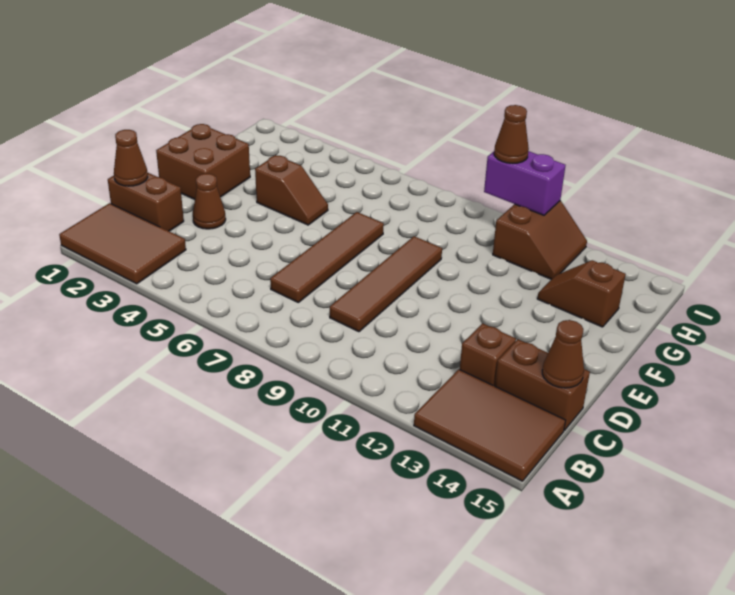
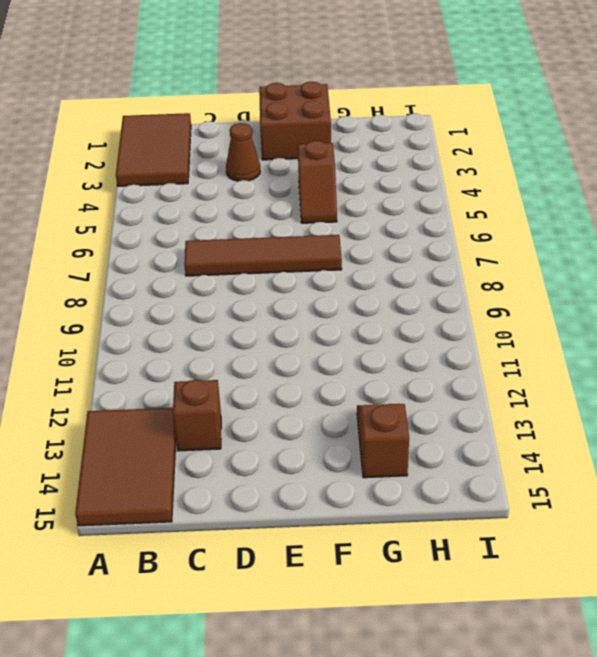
none -> brown brick C1:C2 level 1
none -> brown tile C9:F9 level 1
none -> brown brick C14:C15 level 1

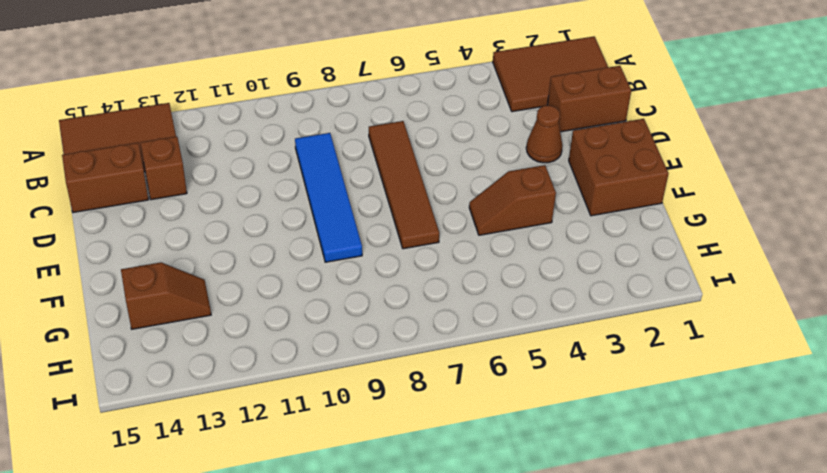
blue tile C9:F9 level 1 -> brown tile C9:F9 level 1
none -> brown slope H11:I12 level 1 top 11
none -> brown cone C1 level 2
none -> brown cone C15 level 2

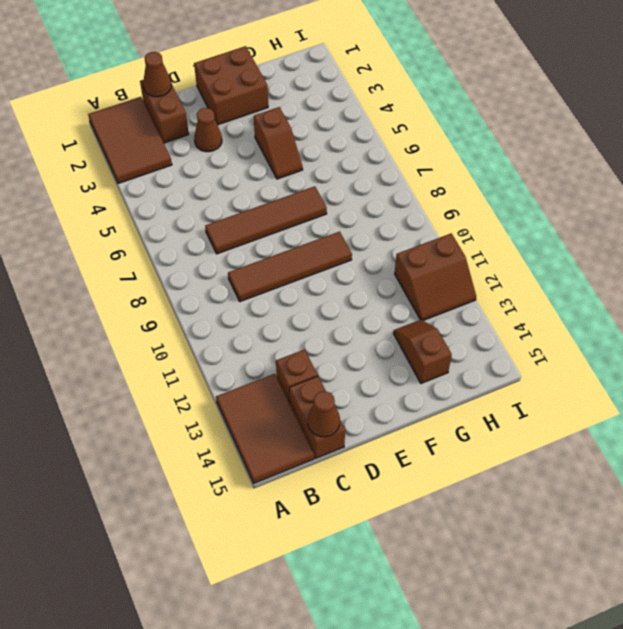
none -> purple brick I10:I11 level 2
none -> brown cone I10 level 3

